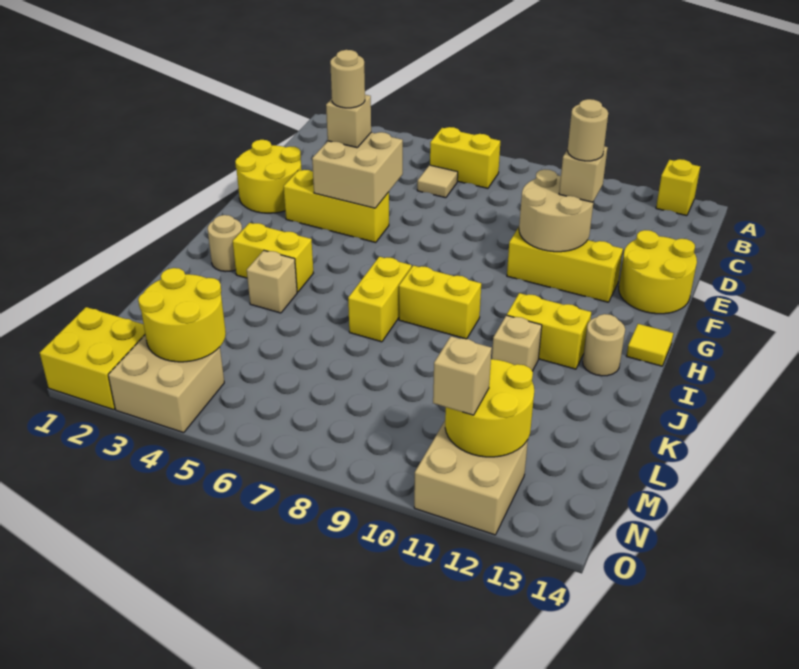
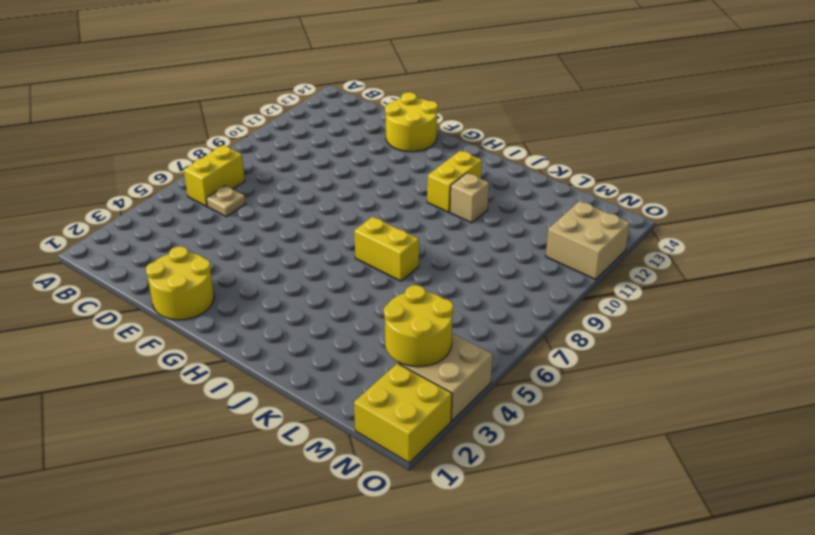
tan plate C6 level 1 -> tan tile C6 level 1
none -> yellow brick A13 level 1
none -> yellow brick F3:F5 level 1
none -> yellow brick F10:F12 level 1

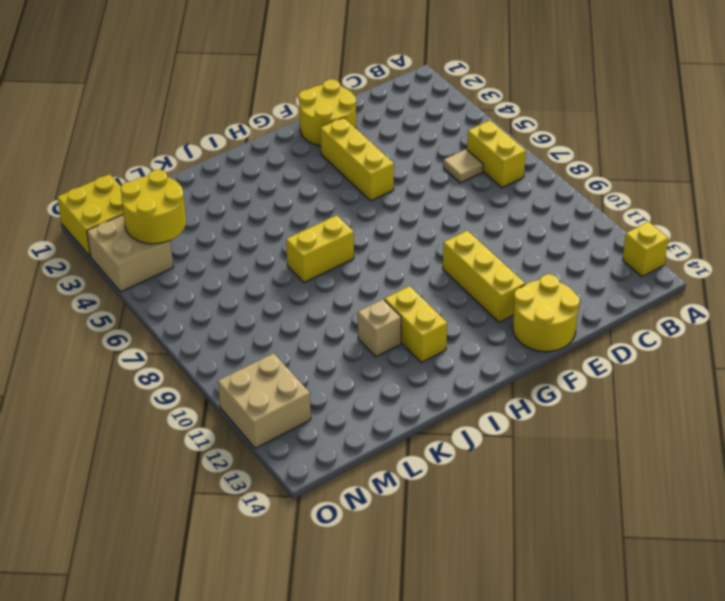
none -> yellow tile H14 level 1
none -> tan round brick I2 level 1
none -> yellow brick I3:I4 level 1

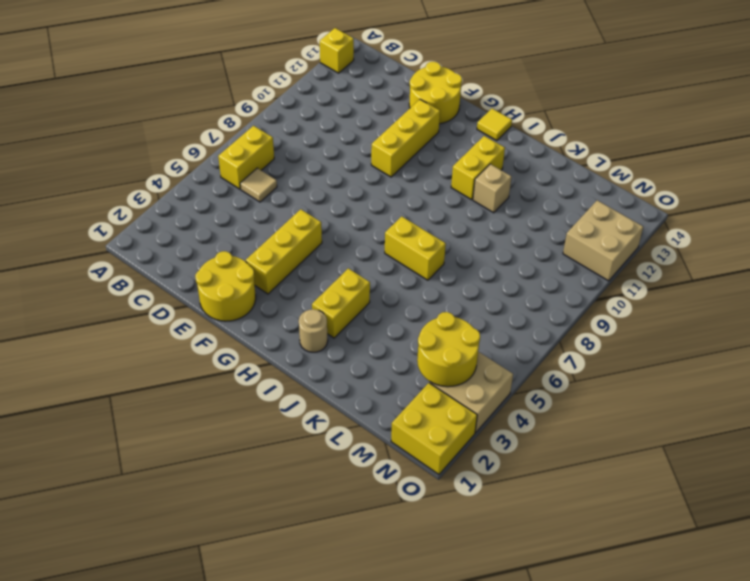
none -> yellow brick I8:I9 level 1
none -> tan round brick I13 level 1
none -> tan brick J4 level 1

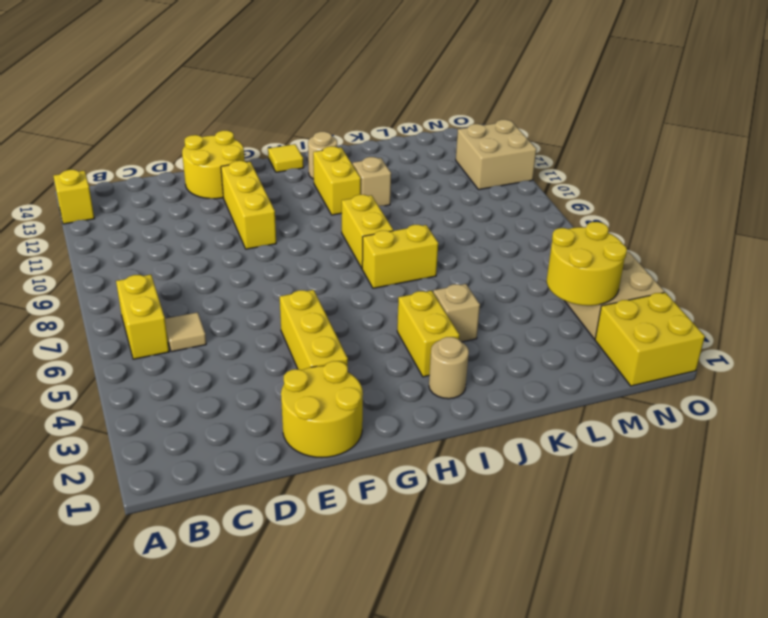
none -> tan brick E4:F5 level 2
none -> tan round brick E10:F11 level 2
none -> yellow round brick M11:N12 level 2

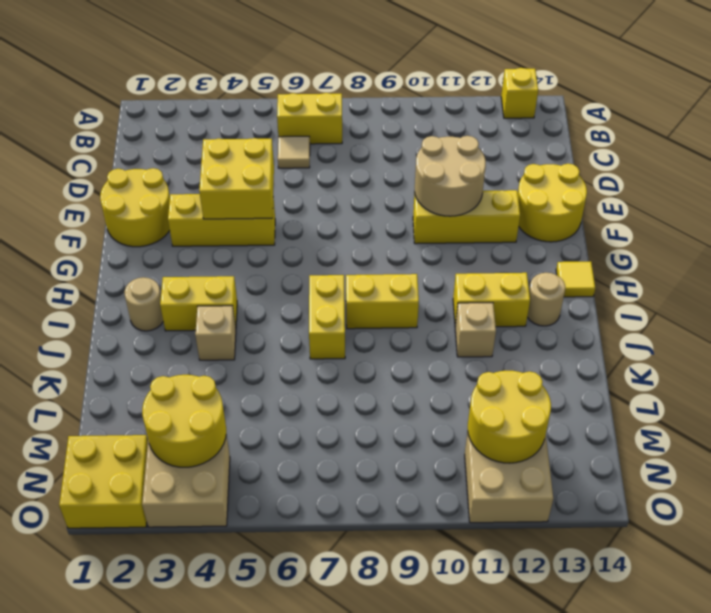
yellow brick E4:F5 level 2 -> tan brick E4:F5 level 2
none -> tan brick E4 level 3
none -> tan brick E11 level 3
none -> tan brick N11 level 3

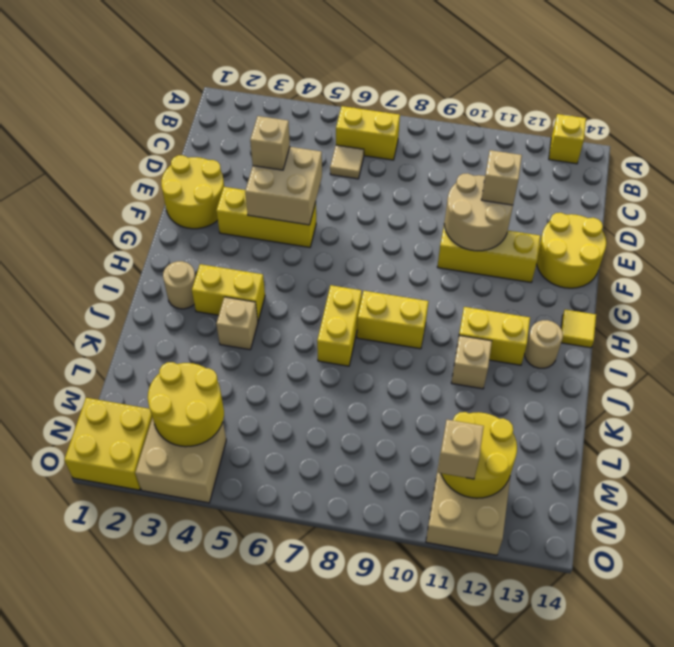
none -> tan round brick E4 level 4
none -> tan round brick E11 level 4

